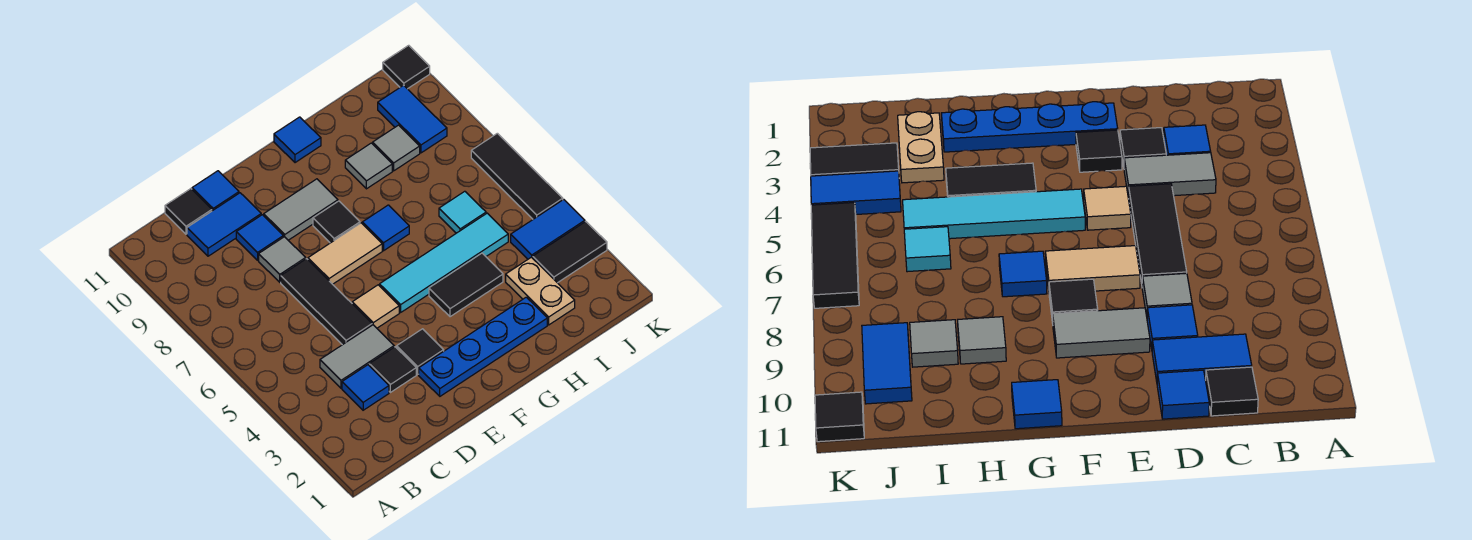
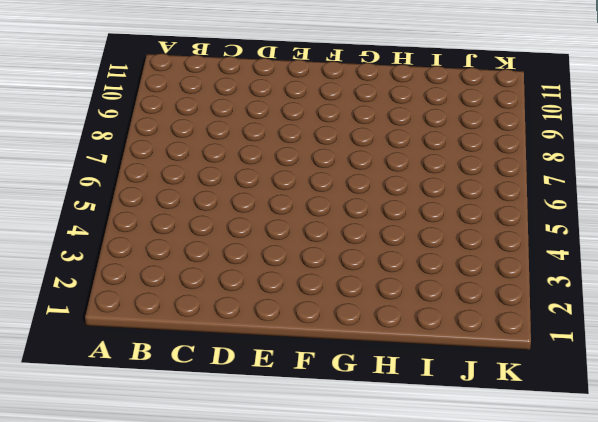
none -> blue tile C3 level 1
none -> grey tile C4:D4 level 1
none -> blue tile C10:D10 level 1

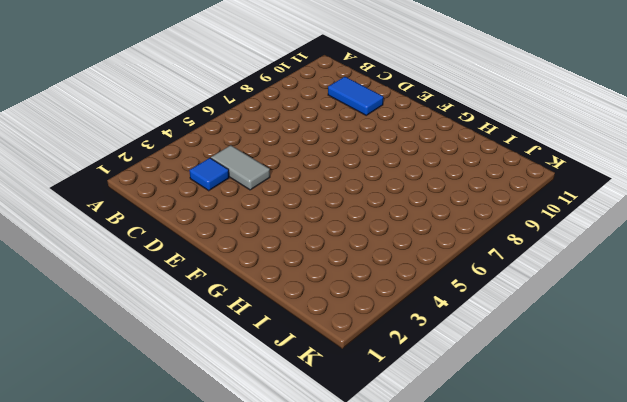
none -> black tile C11 level 1
none -> black tile D3 level 1
none -> black tile D5:D7 level 1

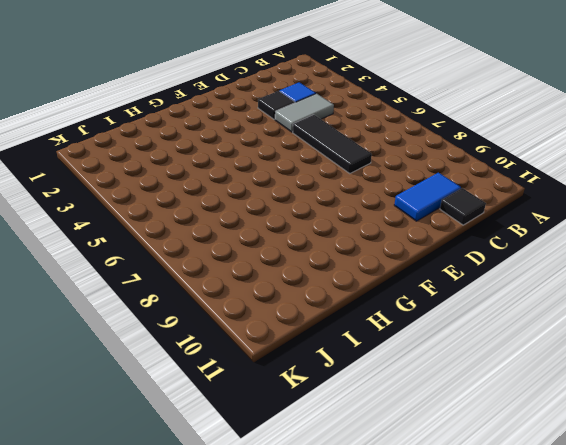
none -> grey tile D8 level 1
none -> blue tile D9 level 1
none -> blue tile D11 level 1

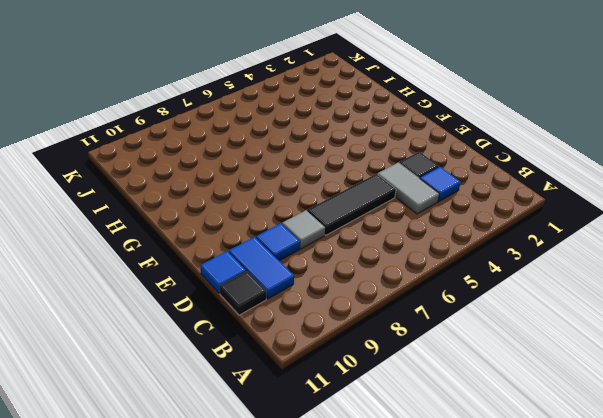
none -> blue plate E2:H2 level 1
none -> black tile E3 level 1
none -> tan tile E5 level 1

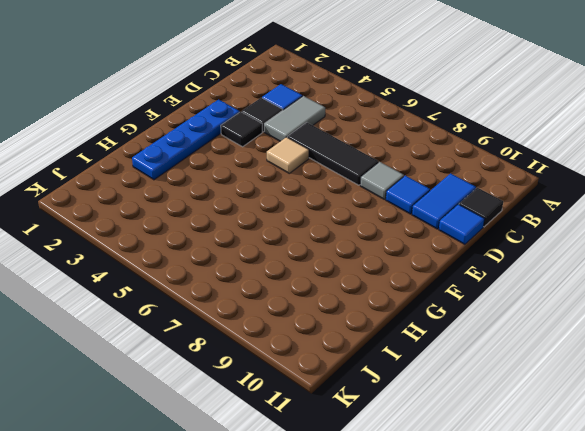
none -> tan tile E7:F7 level 1
none -> grey tile E9:F9 level 1
none -> cyan tile F5:I5 level 1

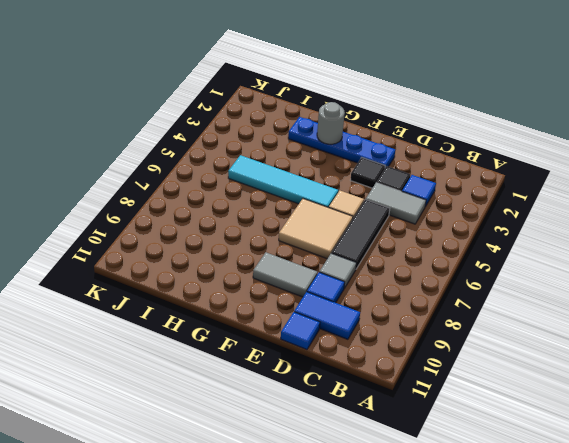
tan tile E6:F7 level 1 -> tan tile E7:F7 level 1
grey round brick G2 level 2 -> none
none -> black tile C11 level 1
none -> black tile F8 level 1
none -> black tile G4:H4 level 1

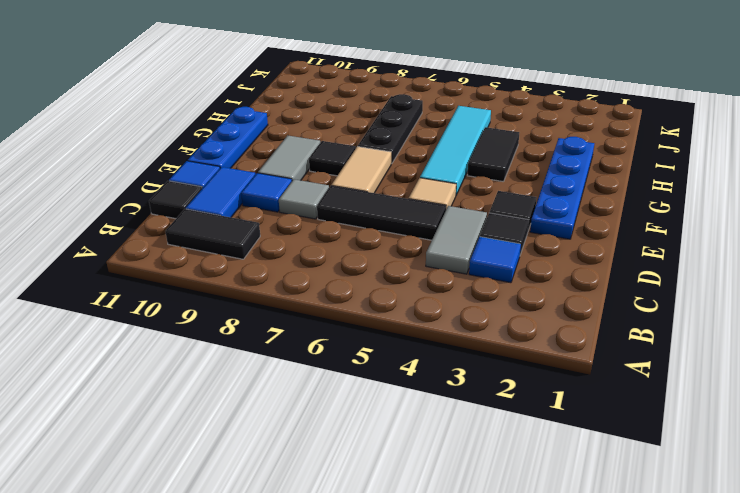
black tile B9:B10 level 1 -> black tile J3:K3 level 1
blue plate E11:G11 level 1 -> blue tile G11 level 1
black plate G7:I7 level 1 -> blue tile G7 level 1
none -> grey tile H9 level 1
none -> tan plate I2:I3 level 1
none -> cyan tile I6 level 1

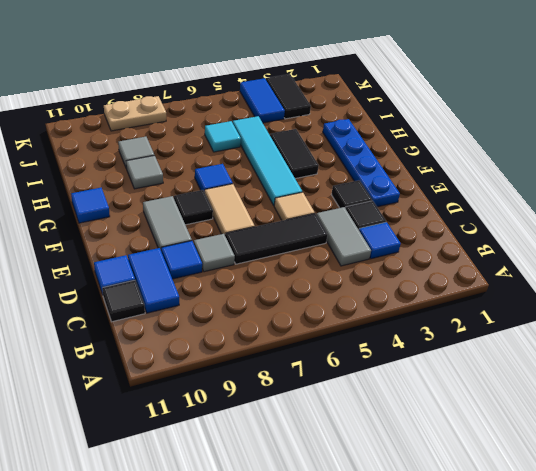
tan plate K8:K9 level 1 -> tan plate I2:I3 level 1
none -> blue tile J9:J10 level 1
none -> black tile K5:K7 level 1
none -> black tile K11 level 1

